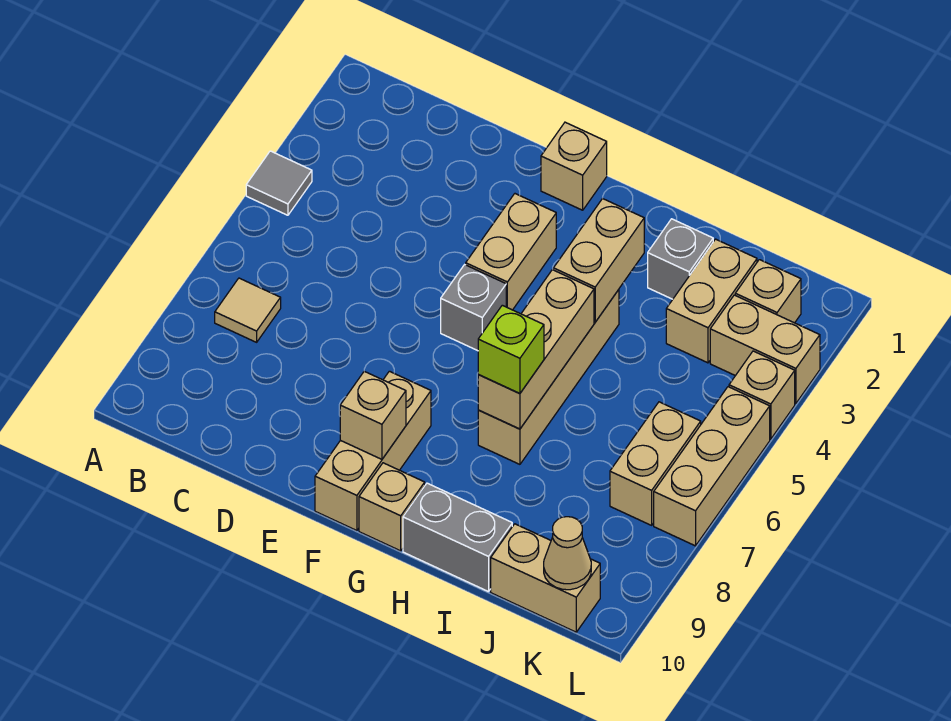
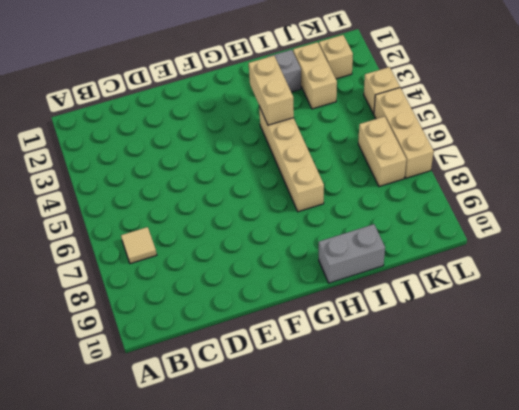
none -> grey tile A4 level 1
none -> tan brick F1 level 1
none -> tan brick F3:F4 level 1

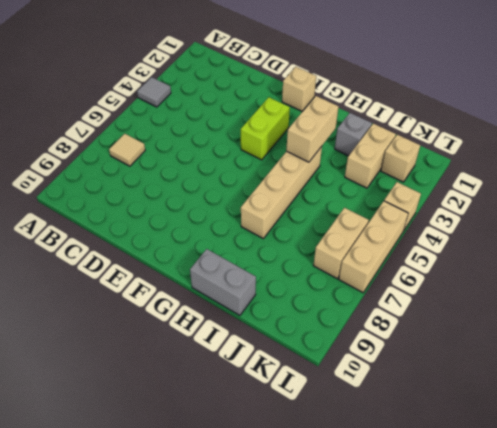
lime brick F3:F4 level 1 -> tan brick F3:F4 level 1
none -> grey brick F5 level 1
none -> tan brick F8:F10 level 1
none -> tan brick G10 level 1

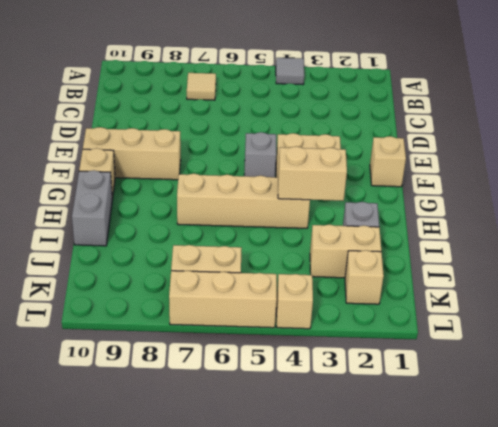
none -> tan brick J10:K10 level 1
none -> tan brick K3:L3 level 1
none -> tan brick F9 level 2

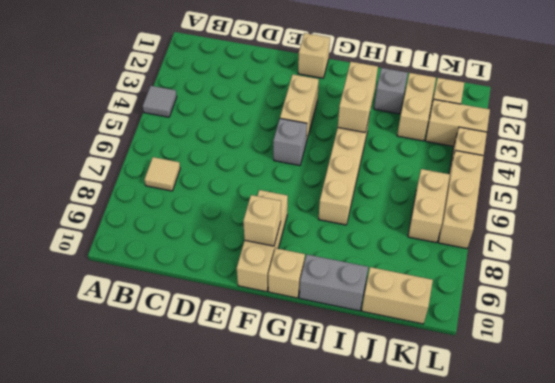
none -> tan brick H5:H7 level 2
none -> tan cone K10 level 2
none -> lime brick H7 level 3

